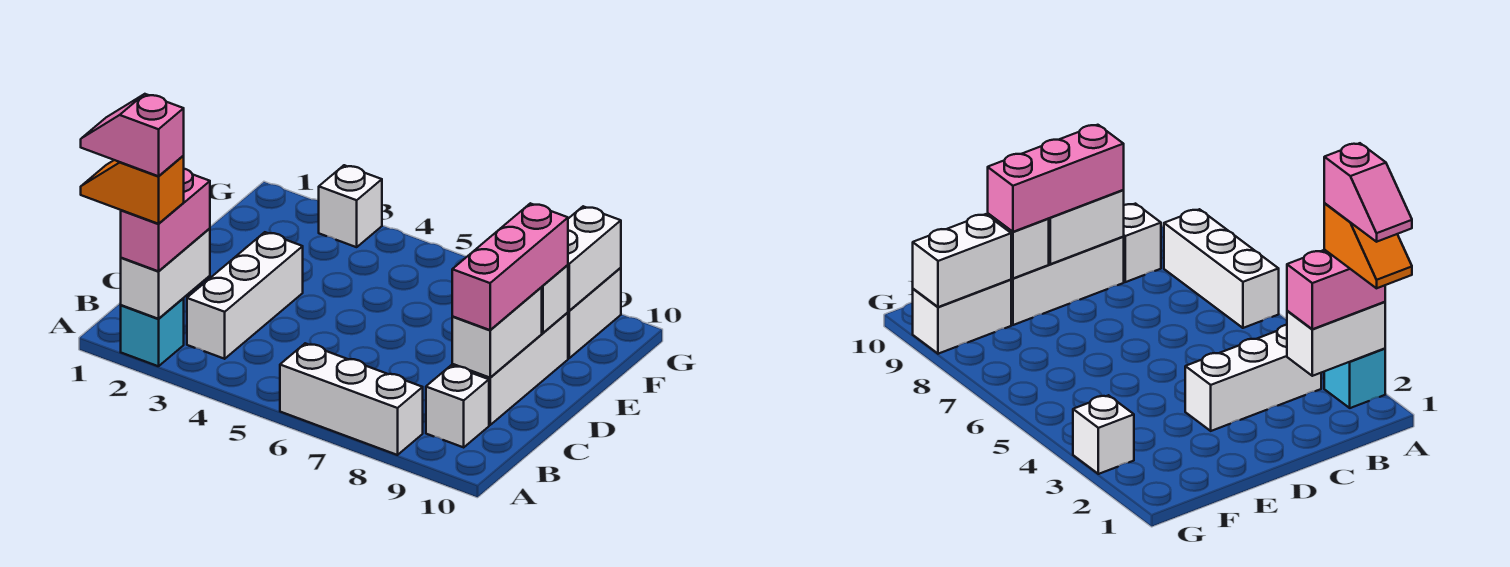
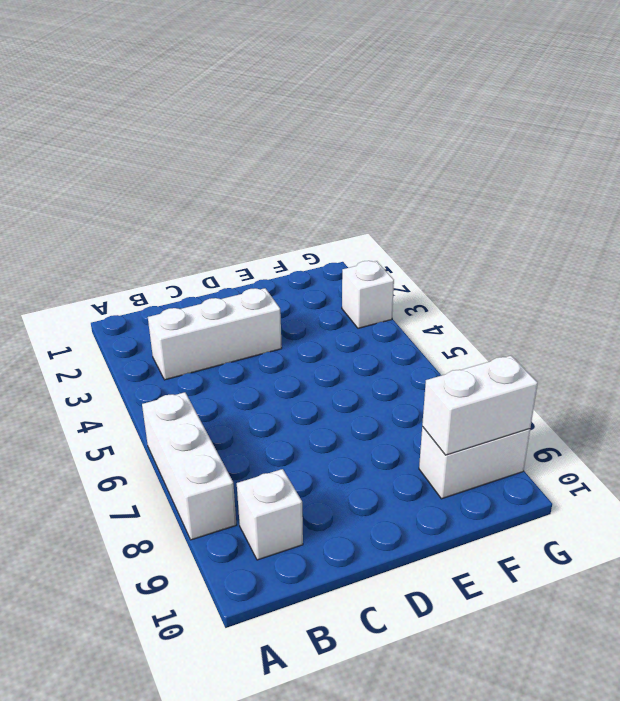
none -> cyan brick A2 level 1
none -> white brick C9:E9 level 1
none -> white brick A2:B2 level 2

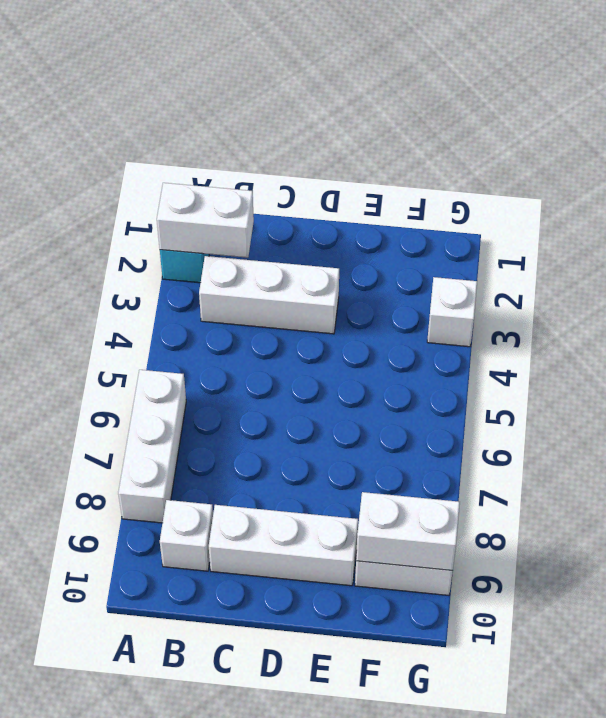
none -> white brick C9:D9 level 2
none -> white brick E9 level 2
none -> pink brick A2:B2 level 3

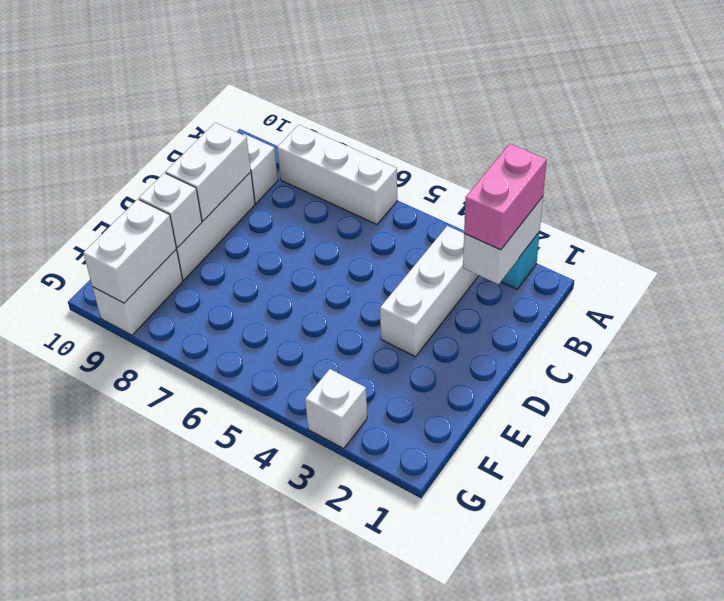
none -> pink brick C9:E9 level 3
none -> orange slope A1:A2 level 4 top 2
none -> pink slope A1:A2 level 5 top 2

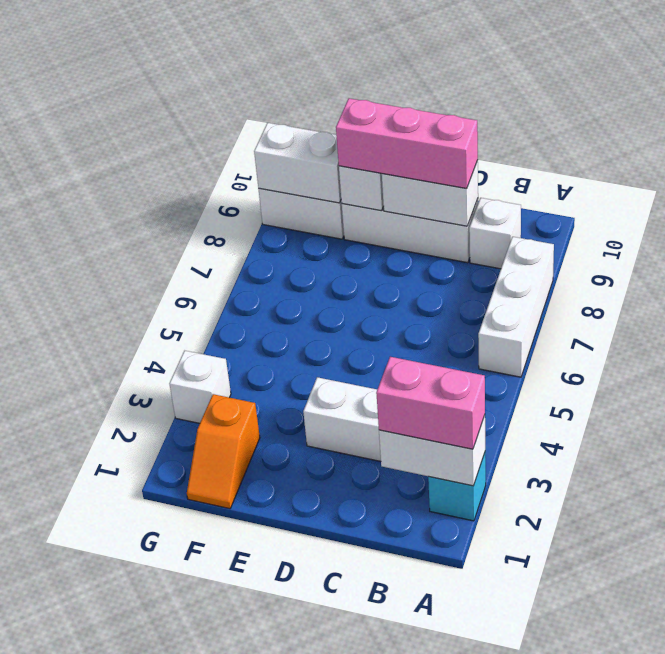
orange slope F1:F2 level 1 top 2 -> orange slope A1:A2 level 4 top 2
none -> pink slope A1:A2 level 5 top 2

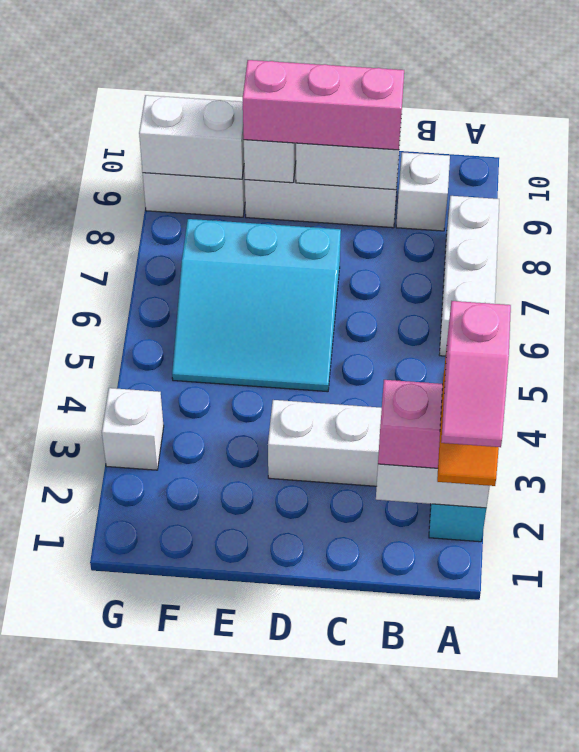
cyan slope D5:F7 level 1 top 7 -> none

